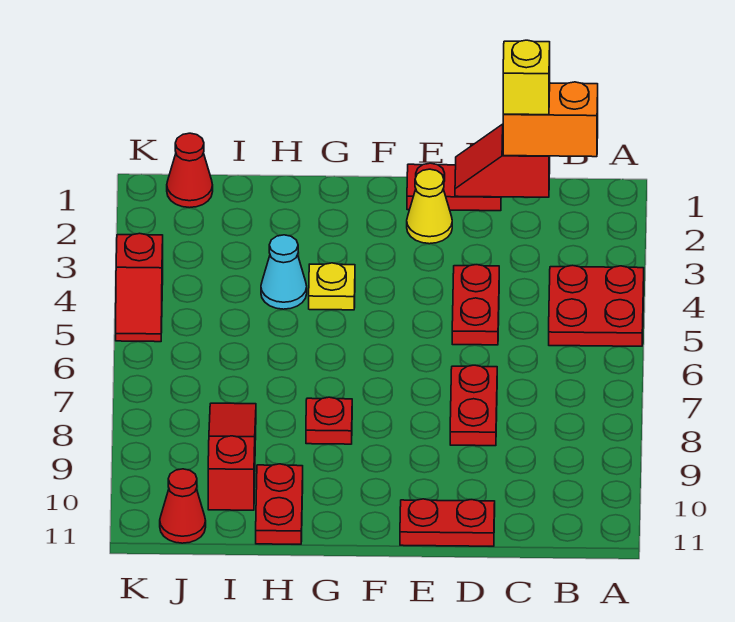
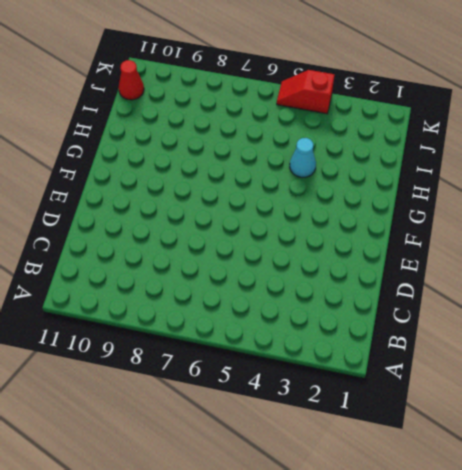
none -> red plate A4:B5 level 1
none -> red plate D1:E1 level 1
none -> red plate D4:D5 level 1

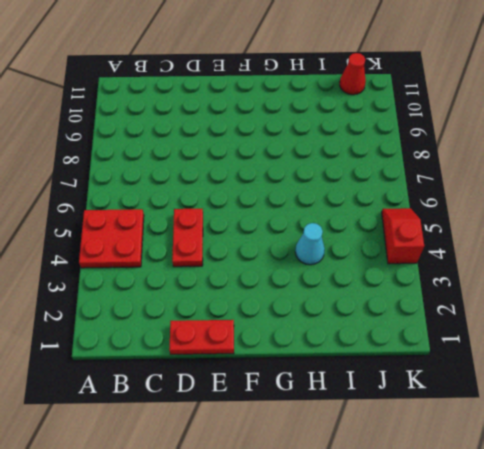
none -> red plate D7:D8 level 1
none -> red plate D11:E11 level 1
none -> yellow cone E2 level 1

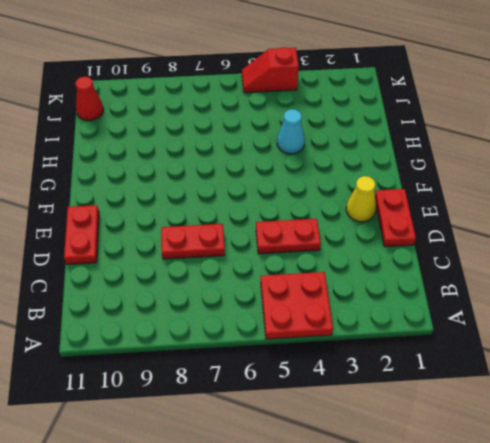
none -> yellow plate G4 level 1
none -> red plate G8 level 1
none -> red plate H10:H11 level 1

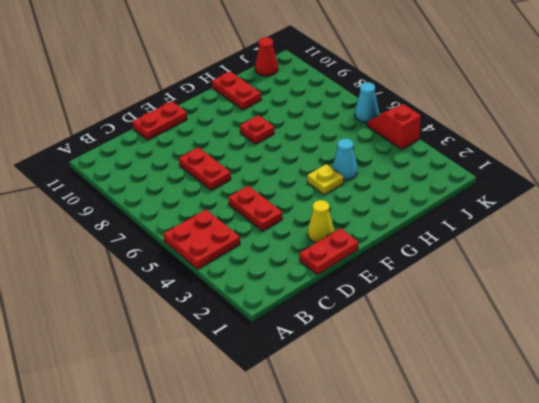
cyan cone K6 level 1 -> none
none -> red slope I8:I10 level 1 top 10
none -> red cone J1 level 1
none -> red slope C1:D1 level 2 top C

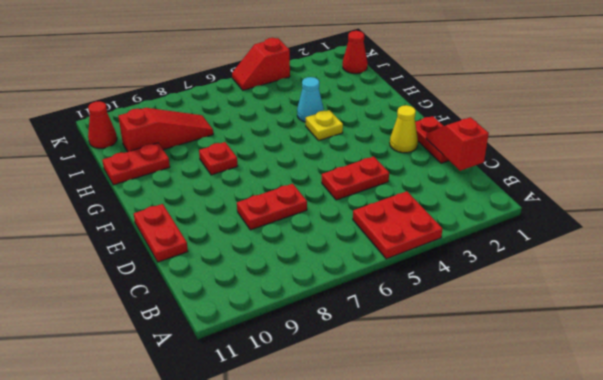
none -> orange brick B1:C1 level 3
none -> yellow brick C1 level 4

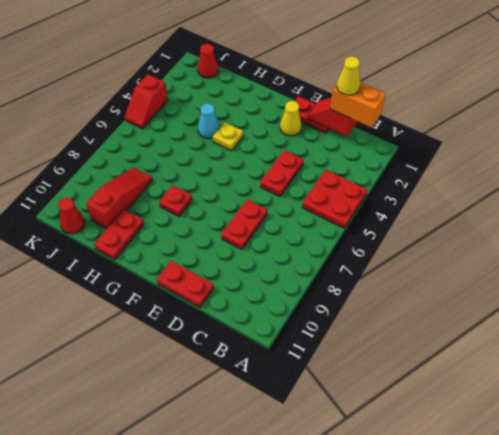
yellow cone C1 level 4 -> yellow brick C1 level 4

